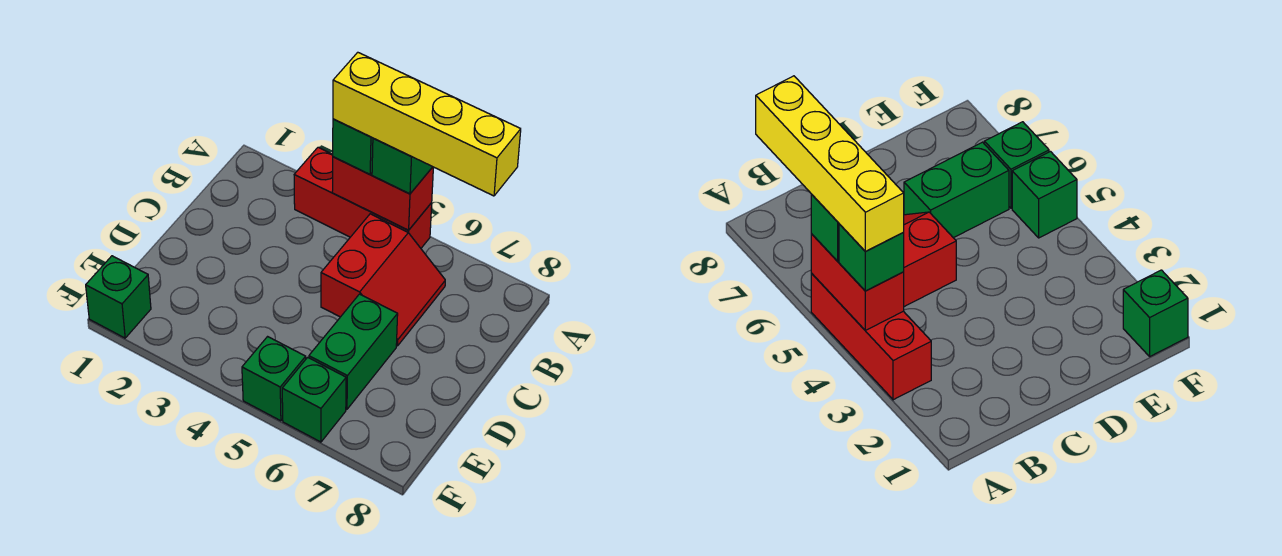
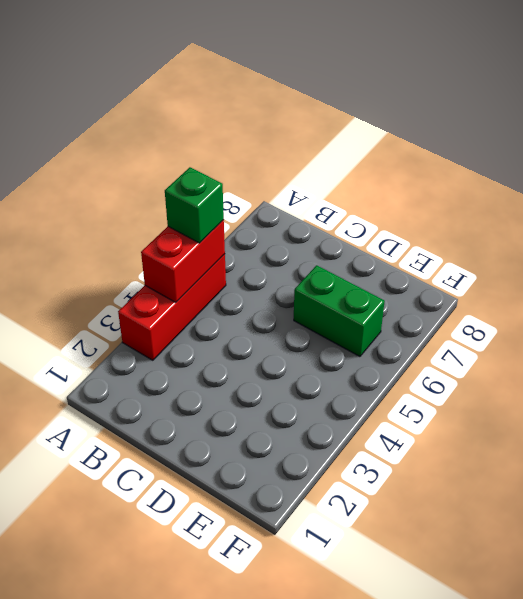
none -> red slope B5:C6 level 1 top 5
none -> green brick F1 level 1

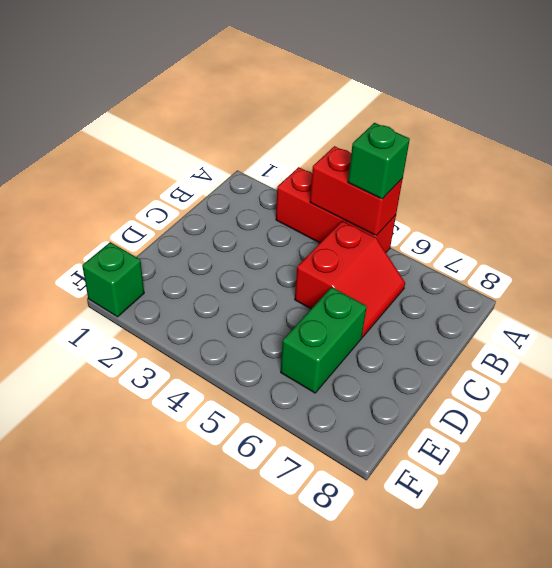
none -> green brick F5 level 1
none -> green brick F6 level 1

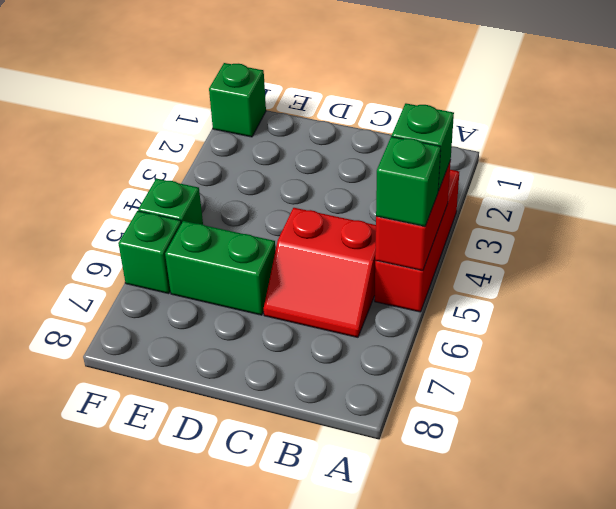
none -> yellow brick A4:A7 level 4

